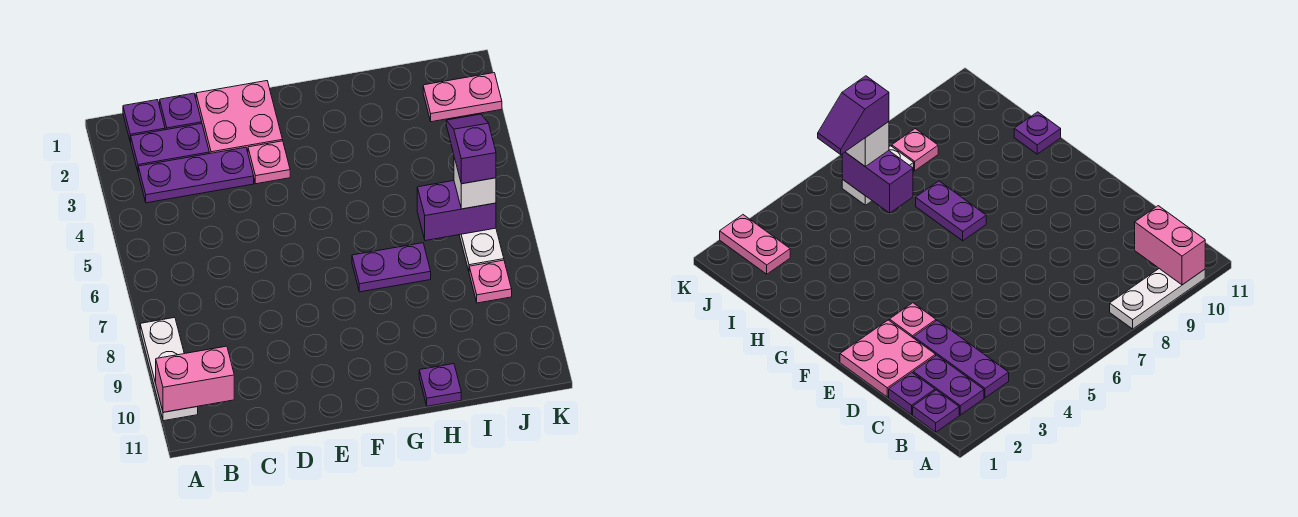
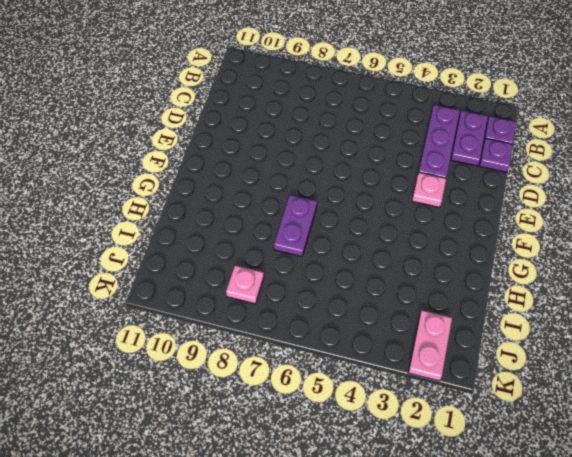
none -> white plate A8:A10 level 1
none -> pink plate D1:E2 level 1
none -> purple plate H11 level 1

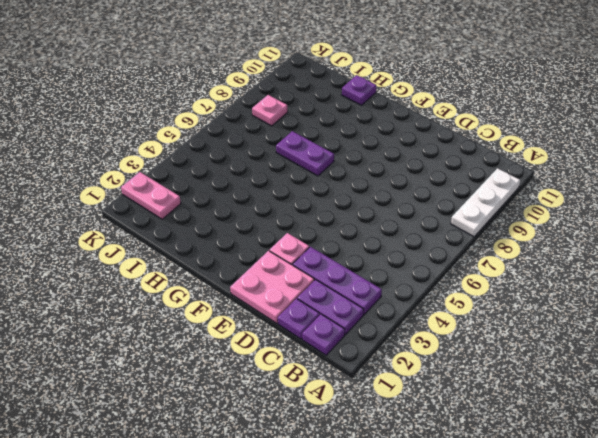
none -> white plate J6:J7 level 1
none -> pink brick A10:B10 level 2
none -> purple brick I6:J6 level 2

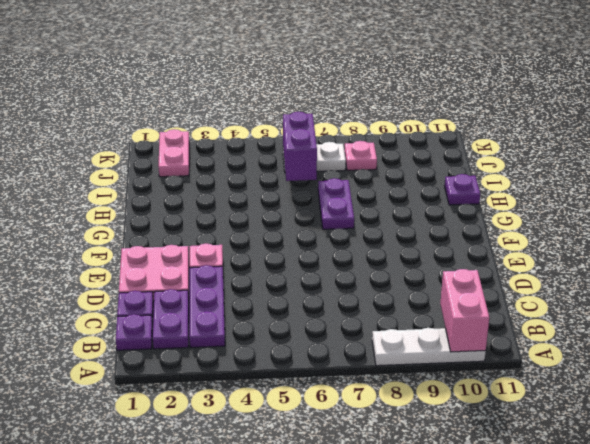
none -> white brick J6 level 3
none -> purple slope J5:J6 level 4 top 6

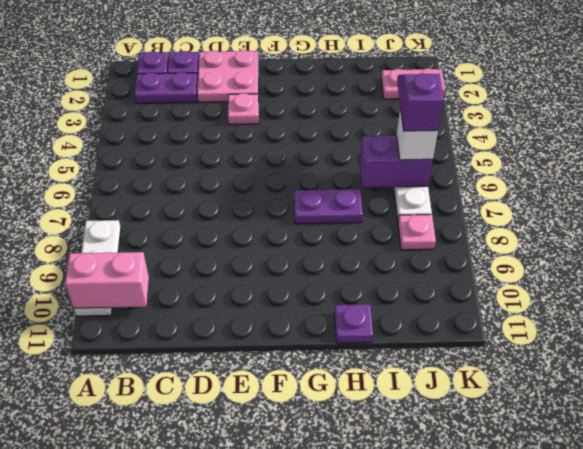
none -> purple plate B3:D3 level 1

